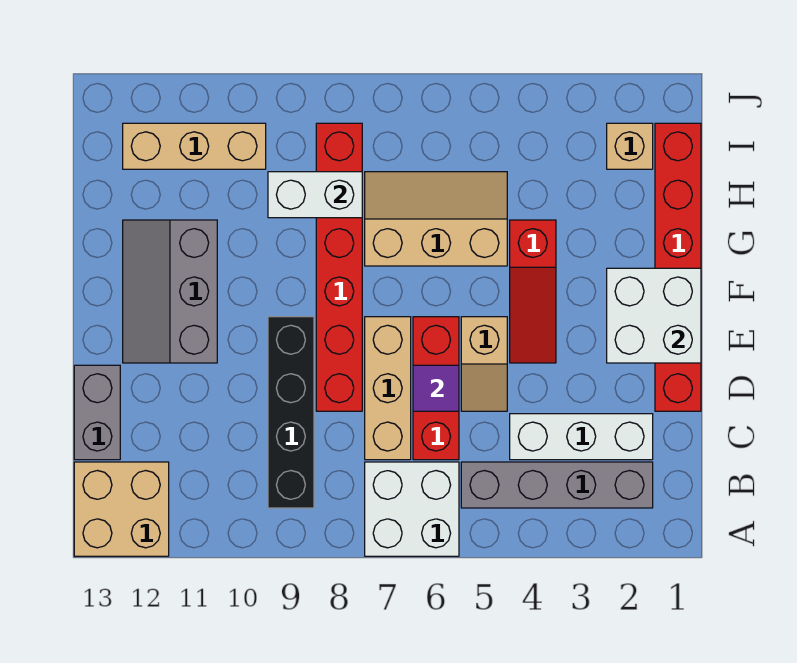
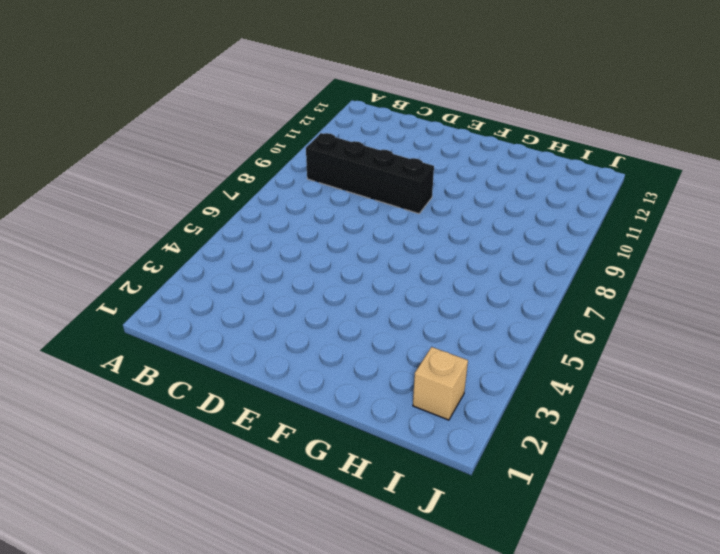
none -> white brick A6:B7 level 1
none -> tan brick A12:B13 level 1
none -> grey brick B2:B5 level 1

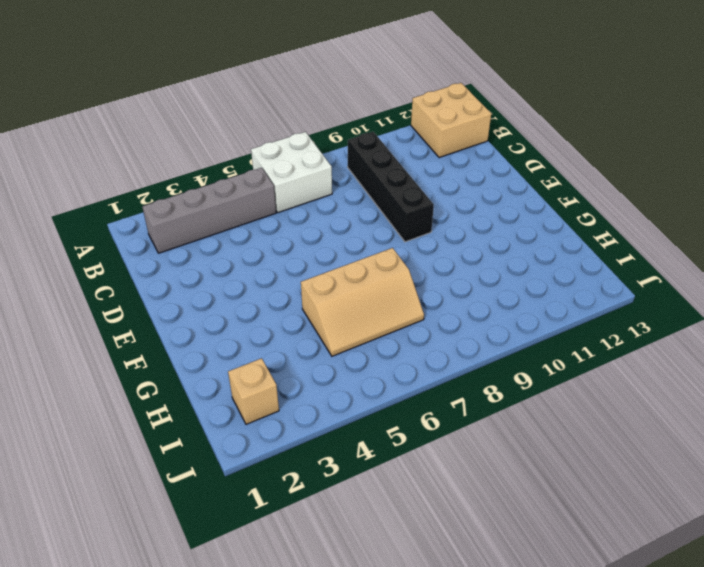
none -> white brick C2:C4 level 1
none -> red brick C6:E6 level 1
none -> tan brick C7:E7 level 1

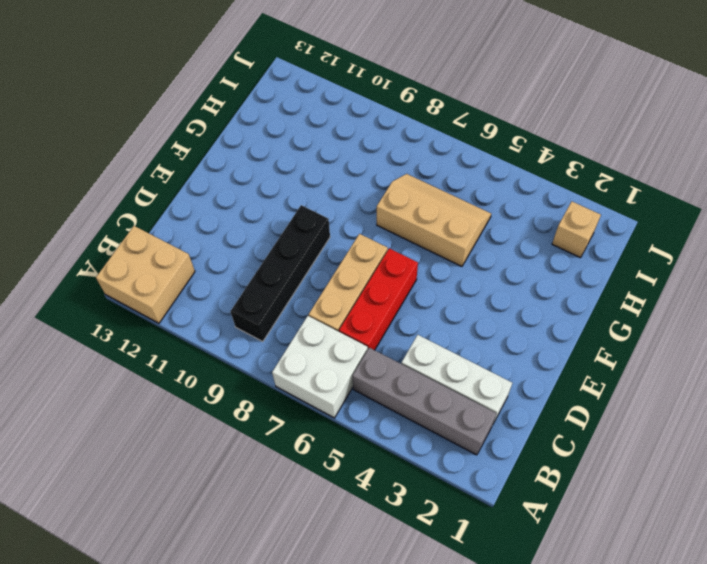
none -> grey brick C13:D13 level 1
none -> red brick D1:I1 level 1
none -> tan slope D5:E5 level 1 top E

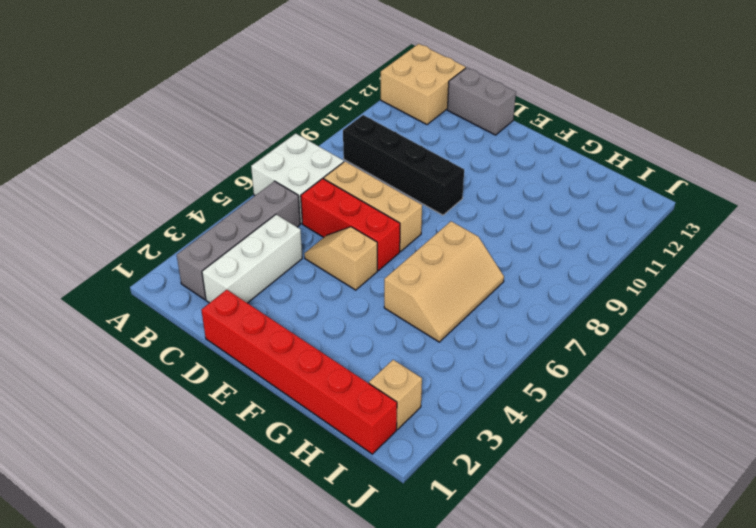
none -> red brick D8:I8 level 1
none -> red slope E4:G4 level 1 top G
none -> grey slope E11:G12 level 1 top 11

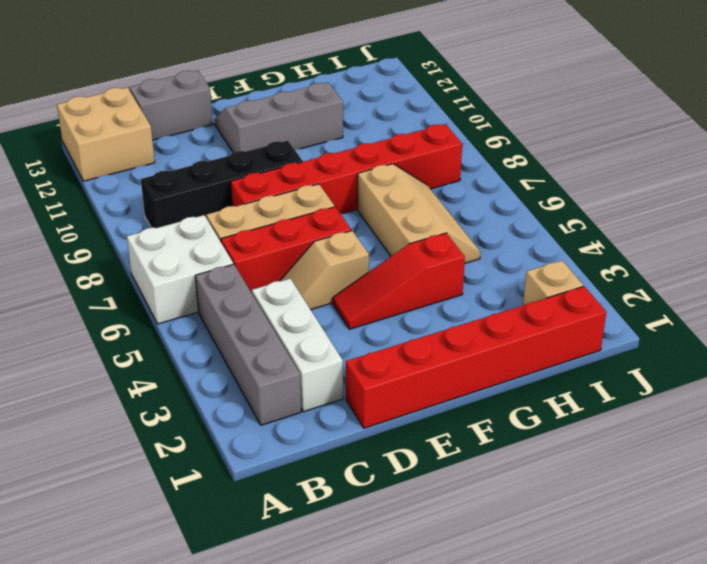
none -> tan brick I10:I12 level 1
none -> purple tile D6 level 2
none -> white brick E1:F2 level 2

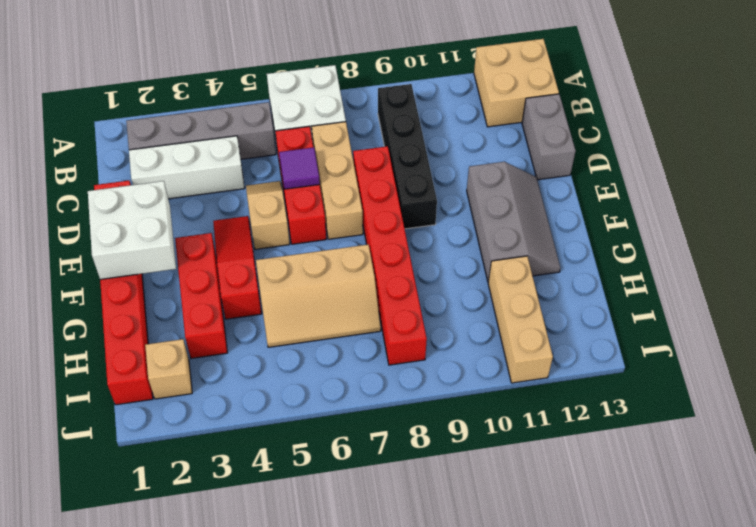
red brick F3:H3 level 1 -> none
tan brick H11:J11 level 1 -> tan brick I10:I12 level 1
none -> white brick H8:H9 level 2

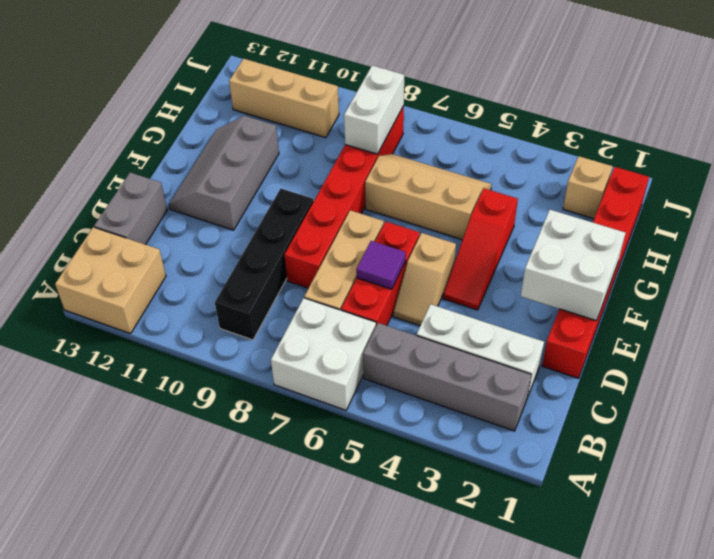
white brick H8:I8 level 2 -> white brick H8:H9 level 2

